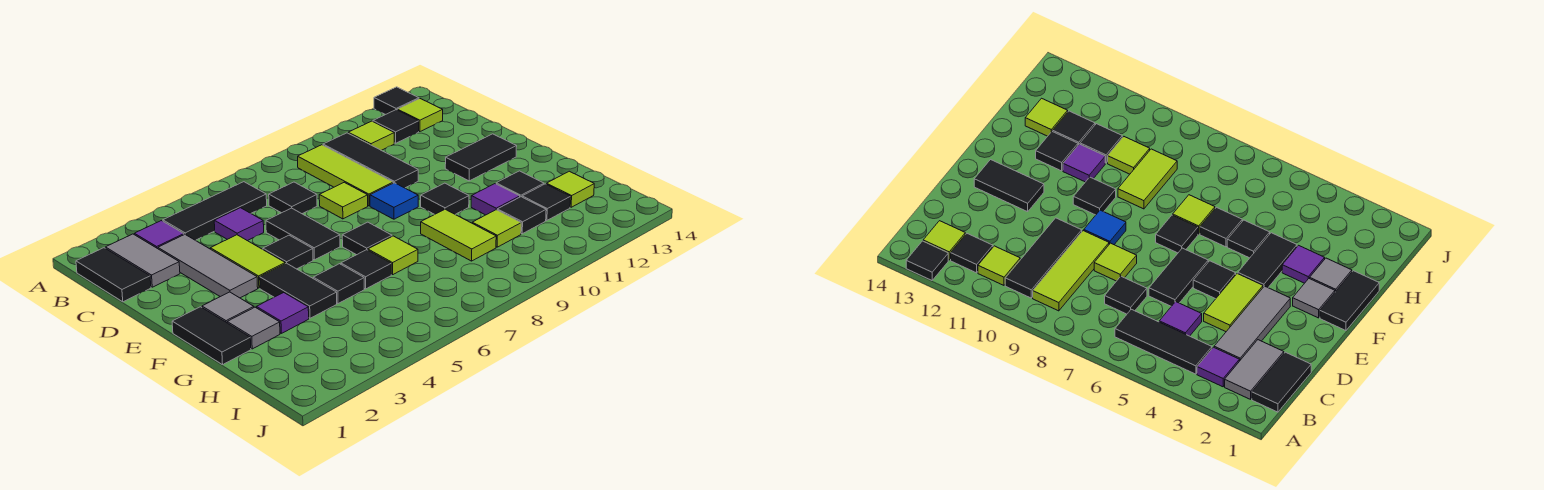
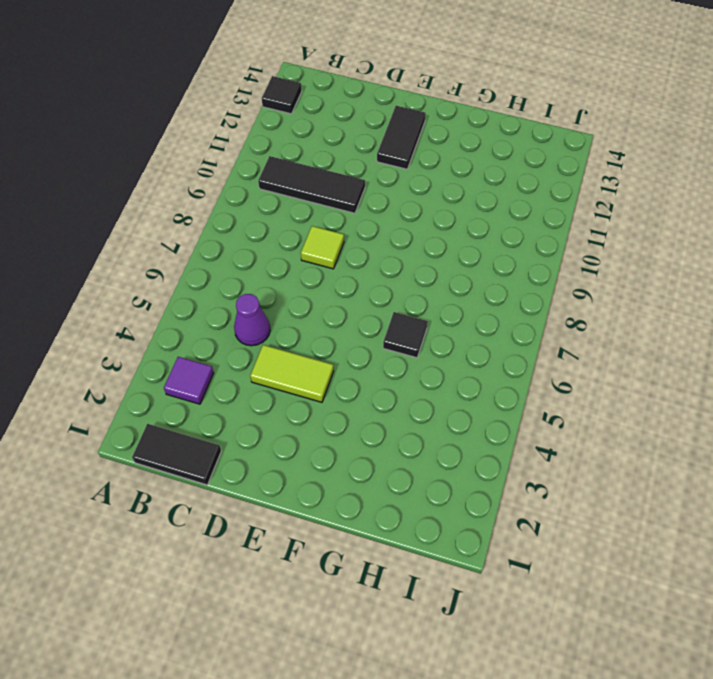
purple cone C5 level 1 -> purple tile C5 level 1
none -> grey tile B2:C2 level 1
none -> black tile B4:B6 level 1
none -> lime tile B9:D9 level 1
none -> lime tile B11 level 1

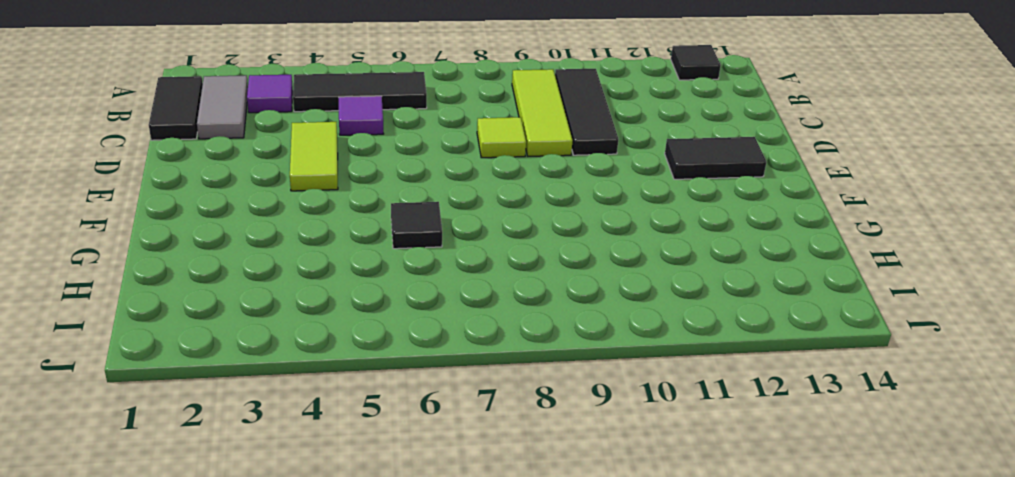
none -> lime tile B11 level 1
none -> black tile B12 level 1
none -> lime tile B13 level 1
none -> grey tile C3:E3 level 1

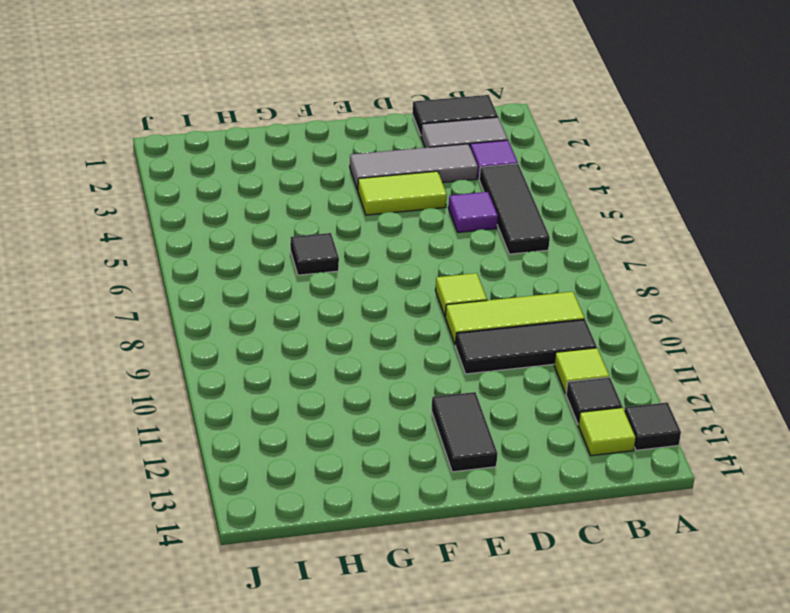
none -> black tile C7 level 1
none -> black tile D6:E6 level 1
none -> black tile E5 level 1
none -> blue tile E9 level 1

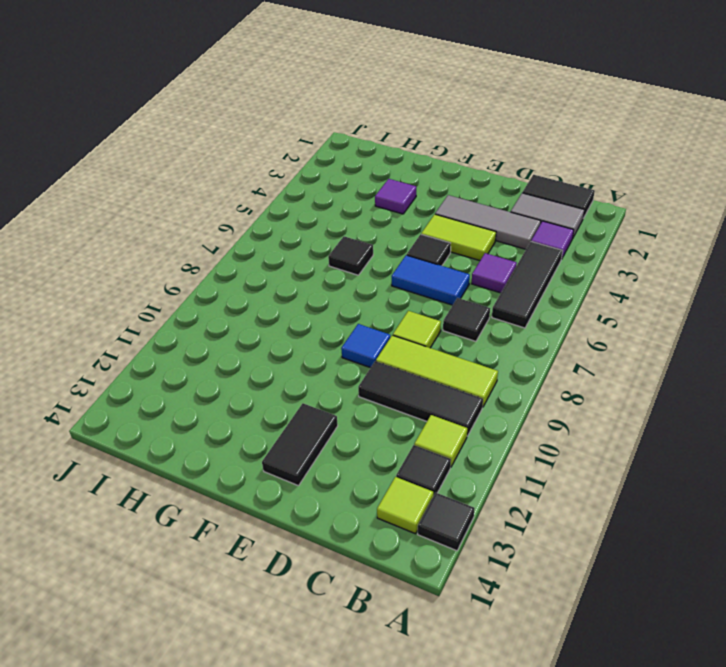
blue tile D6:E6 level 1 -> black tile D6:E6 level 1
none -> black tile F1:G1 level 1
none -> grey tile F2 level 1
none -> black tile F4:G4 level 1
none -> black tile F7 level 1

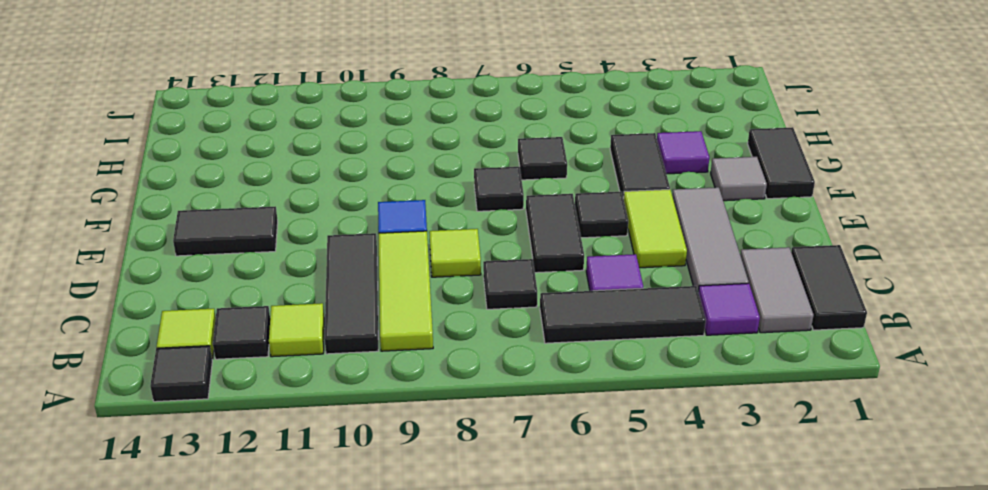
none -> black tile F10 level 1
none -> grey tile G2 level 1
none -> black tile G5 level 1
none -> lime tile G7 level 1

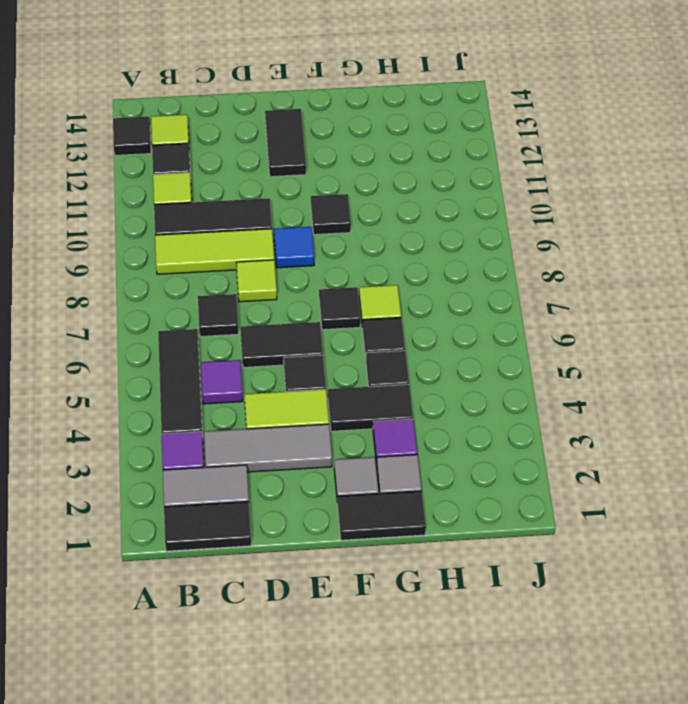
none -> lime tile G9:H9 level 1
none -> purple tile G11 level 1
none -> black tile G12 level 1
none -> lime tile H10 level 1

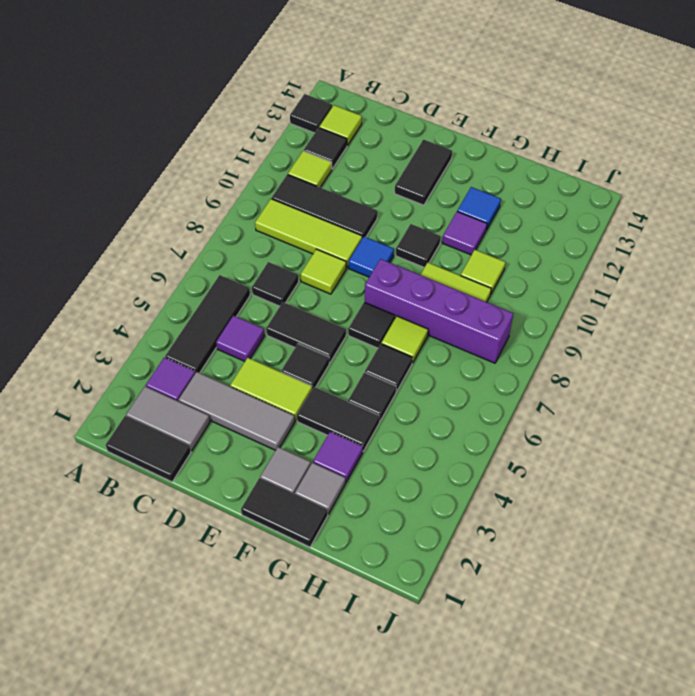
purple brick F8:I8 level 1 -> none
blue tile G12 level 1 -> black tile G12 level 1
none -> black tile H11 level 1
none -> black tile H12 level 1
none -> lime tile H13 level 1

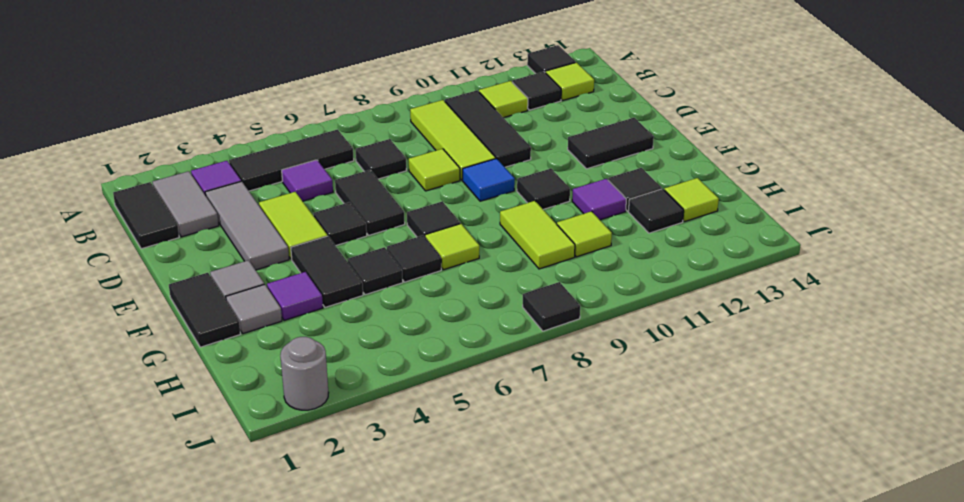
grey round brick J2 level 1 -> none
black tile J8 level 1 -> black tile H11 level 1

